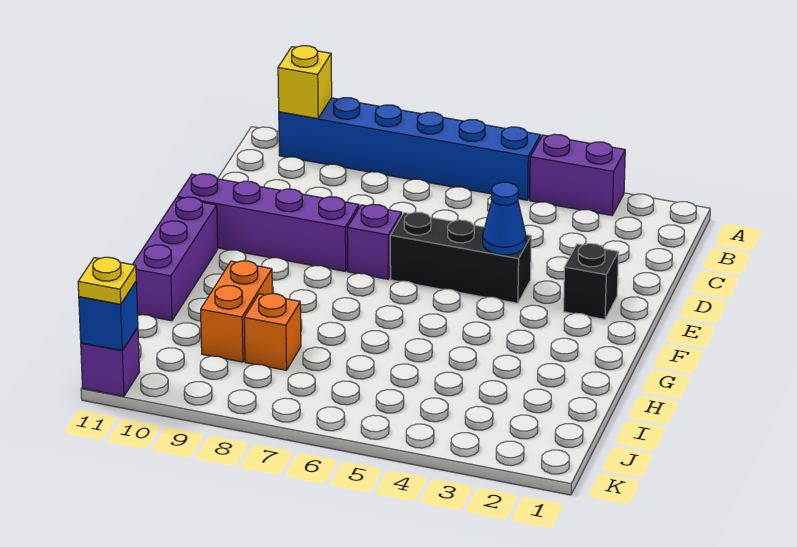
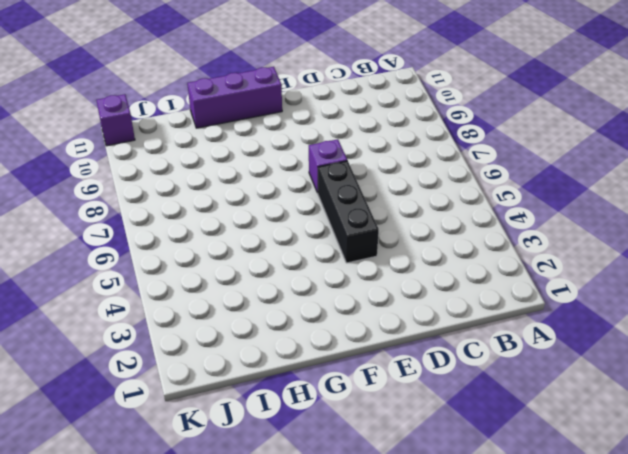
none -> purple brick A3:A4 level 1
none -> blue brick A5:A10 level 1
none -> black brick E2 level 1

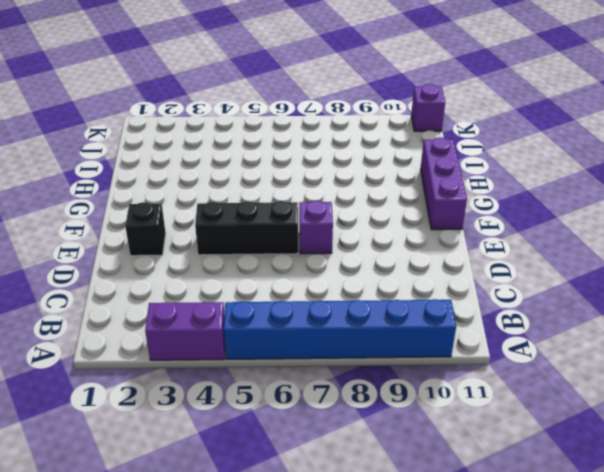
none -> purple brick E8:E11 level 1
none -> orange brick H9:I9 level 1
none -> orange brick I8 level 1

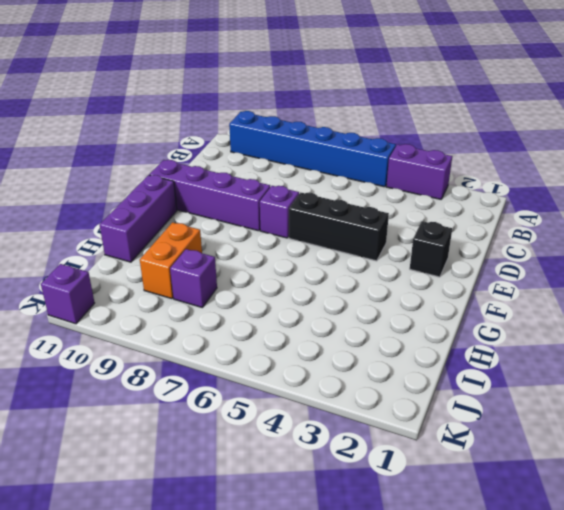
purple brick I8 level 1 -> orange brick I8 level 1
none -> yellow brick A10 level 2
none -> blue cone E4 level 2
none -> blue brick K11 level 2

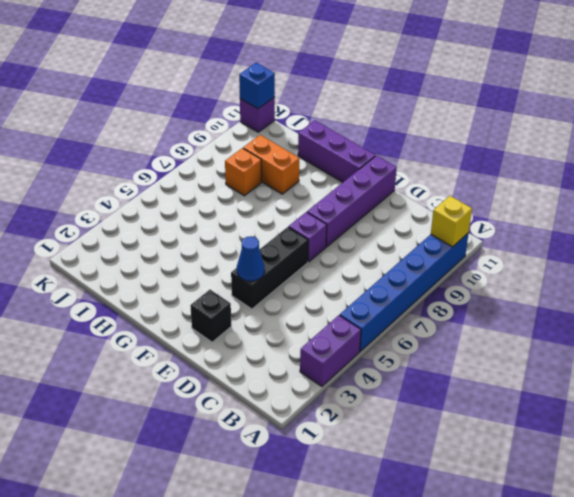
none -> yellow plate K11 level 3

